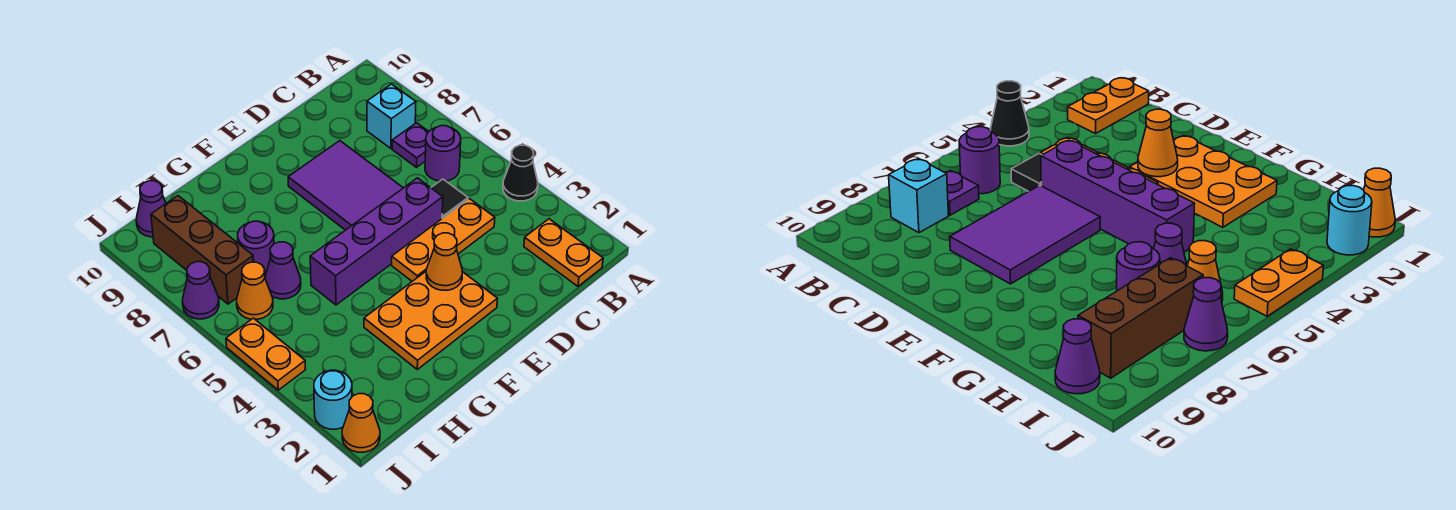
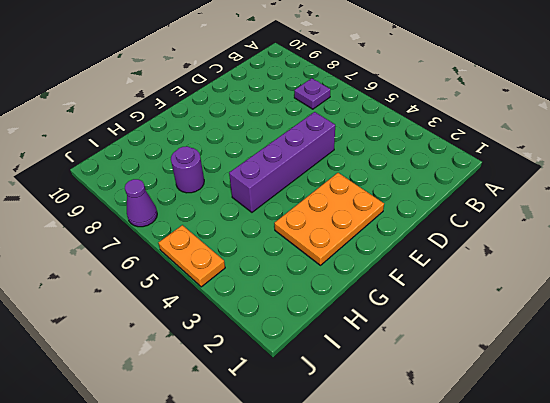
none -> black cone A4 level 1
none -> orange plate B1:B2 level 1
none -> purple round brick B6 level 1

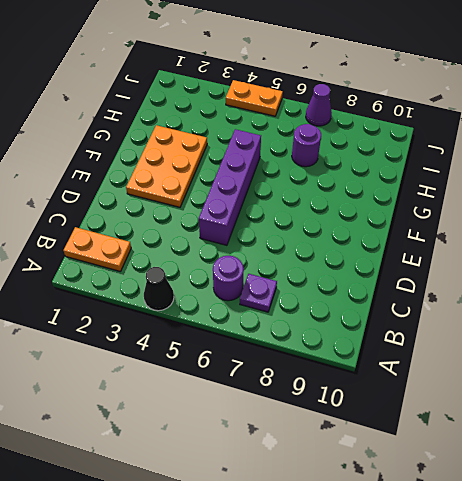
none -> cyan brick B8 level 1
none -> orange plate C4:E4 level 1
none -> black tile C5 level 1

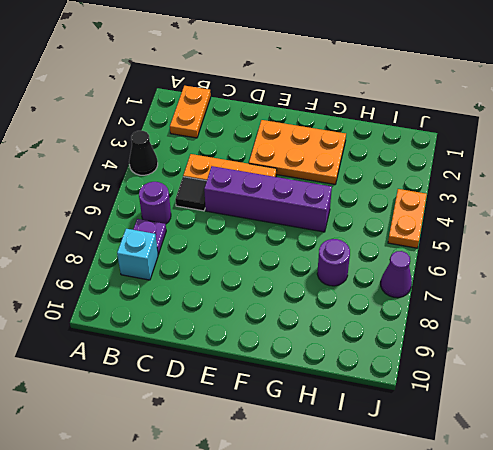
none -> purple tile D6:E8 level 1
none -> purple cone H6 level 1
none -> orange cone I6 level 1

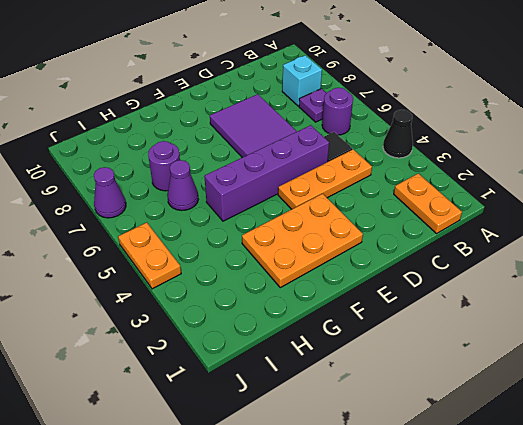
none -> orange cone I6 level 1
none -> brown brick I7:I9 level 1
none -> purple cone I10 level 1

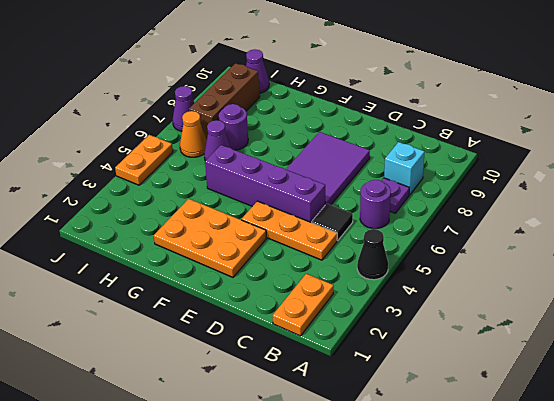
none -> orange cone J1 level 1
none -> cyan round brick J2 level 1
none -> orange cone E3 level 2

